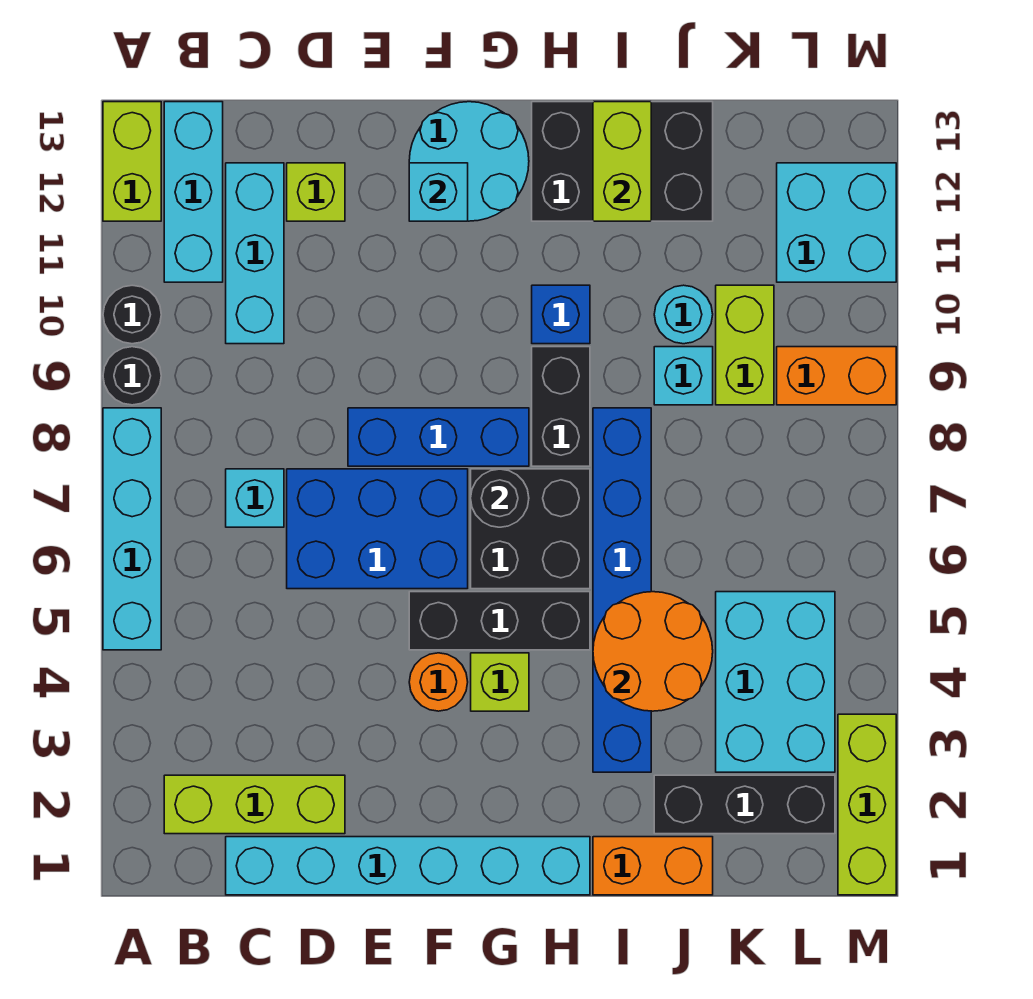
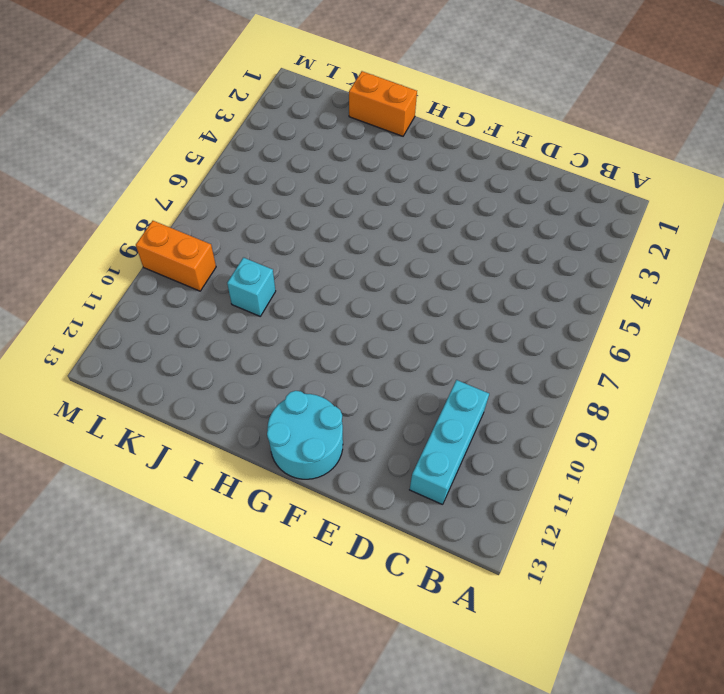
none -> cyan brick A5:A8 level 1
none -> black round brick A9 level 1
none -> black round brick A10 level 1
none -> lime brick A12:A13 level 1

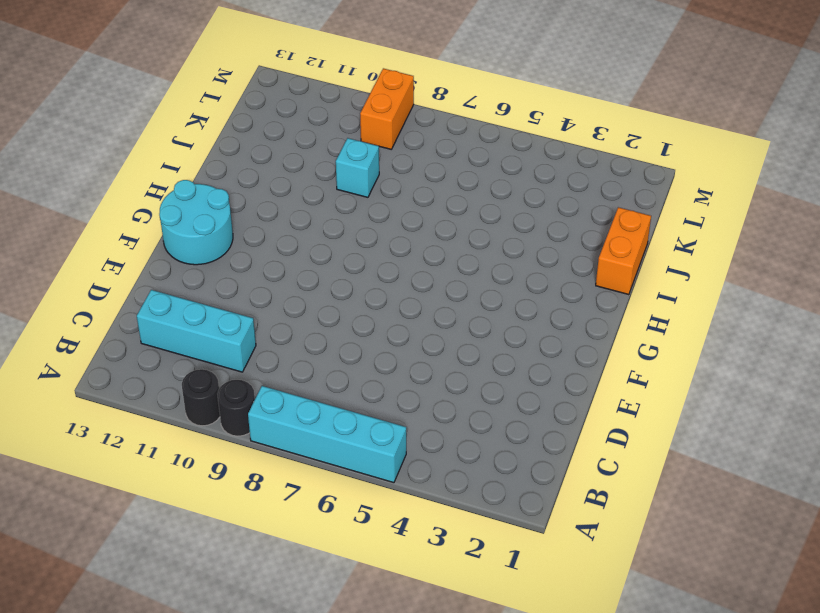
none -> lime brick A12:A13 level 1
none -> lime brick B2:D2 level 1
none -> cyan brick B11:B13 level 1
none -> cyan brick C1:H1 level 1

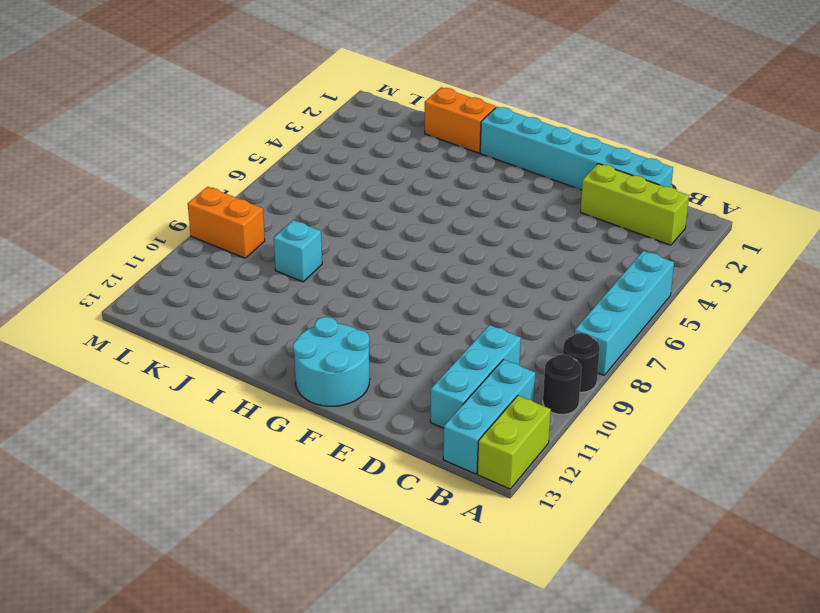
none -> cyan brick C7 level 1
none -> blue brick D6:F7 level 1
none -> lime brick D12 level 1
none -> blue brick E8:G8 level 1

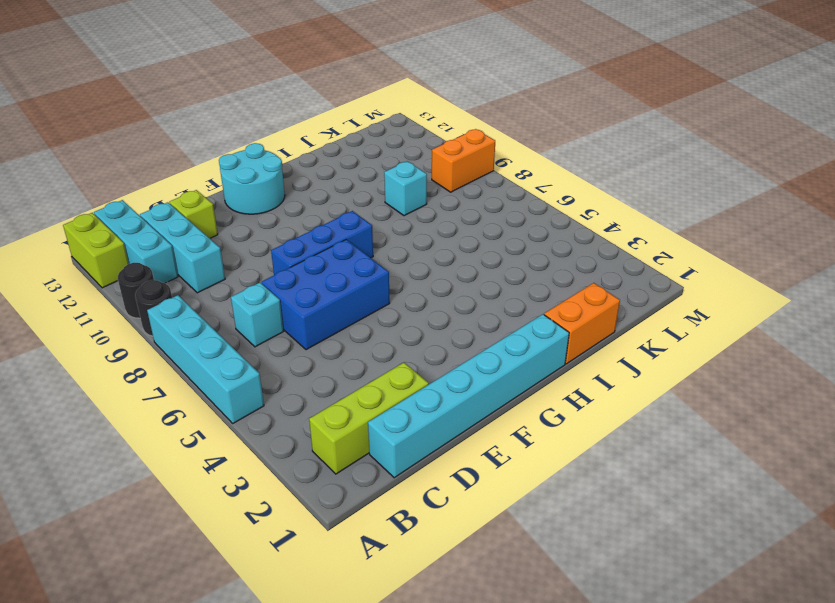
none -> orange round brick F4 level 1
none -> black brick F5:H5 level 1
none -> lime brick G4 level 1
none -> black brick G6:H7 level 1

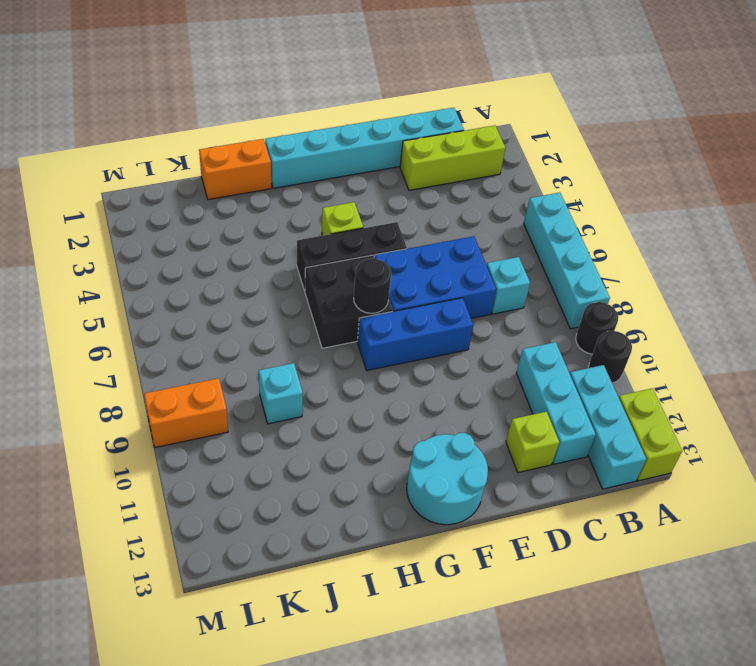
none -> orange round brick F4 level 1
none -> black brick H8:H9 level 1
none -> blue brick H10 level 1
none -> black brick H12:J13 level 1

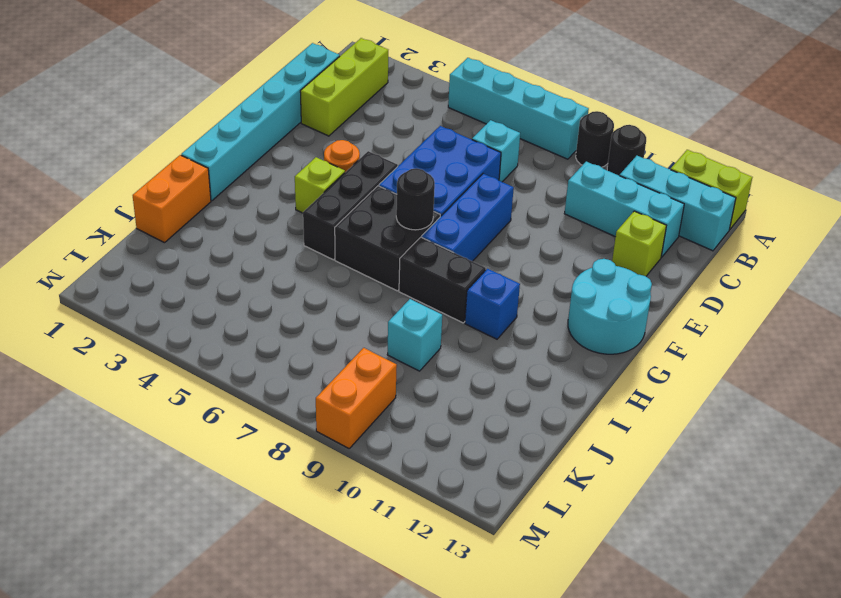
none -> black brick H12:J13 level 1
none -> blue brick I3:I8 level 1
none -> black brick J2:L2 level 1
none -> cyan round brick J10 level 1

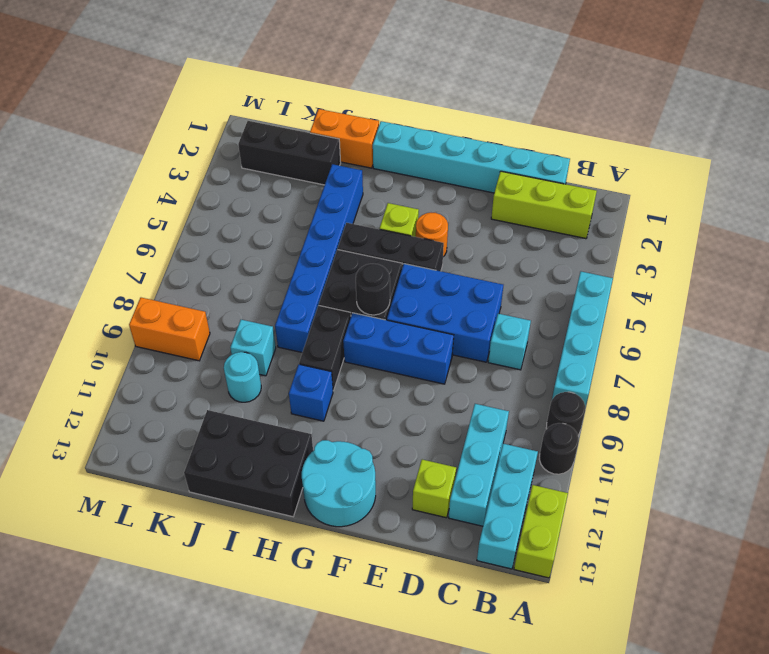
none -> cyan brick K3:L5 level 1
none -> lime brick K9:K10 level 1
none -> cyan brick L11:M12 level 1
none -> lime brick M1:M3 level 1

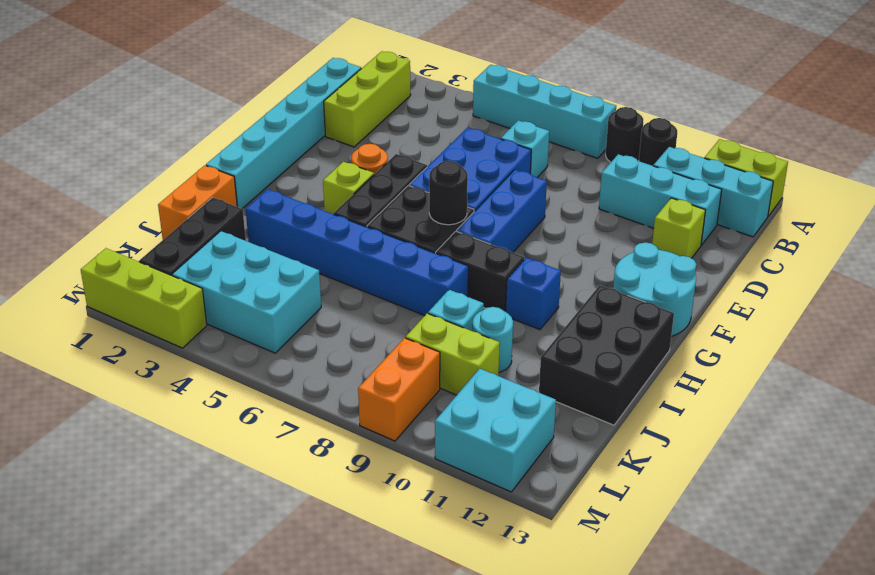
none -> cyan brick F12 level 2
none -> orange round brick I4:J5 level 2
none -> lime brick I12:I13 level 2

